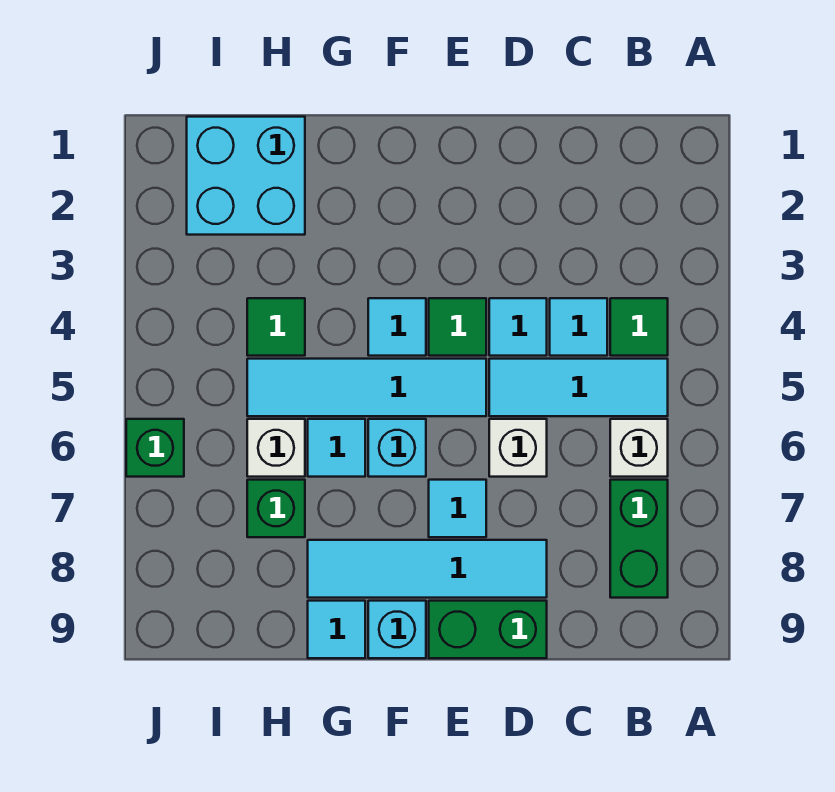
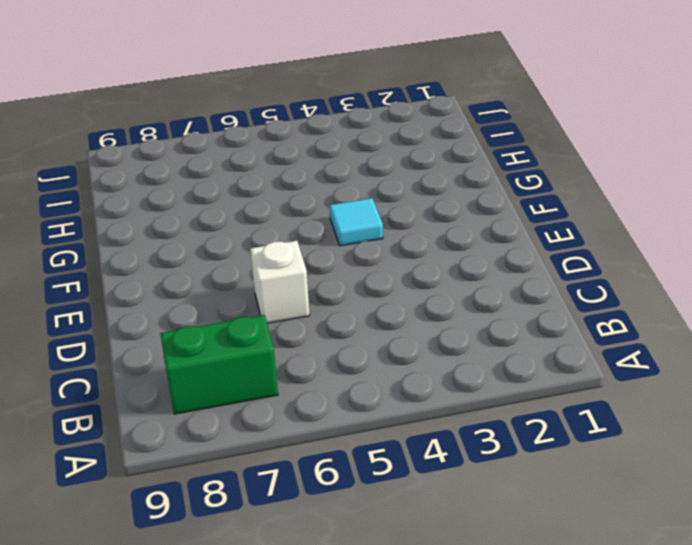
none -> green tile B4 level 1
none -> cyan tile B5:D5 level 1
none -> white brick B6 level 1

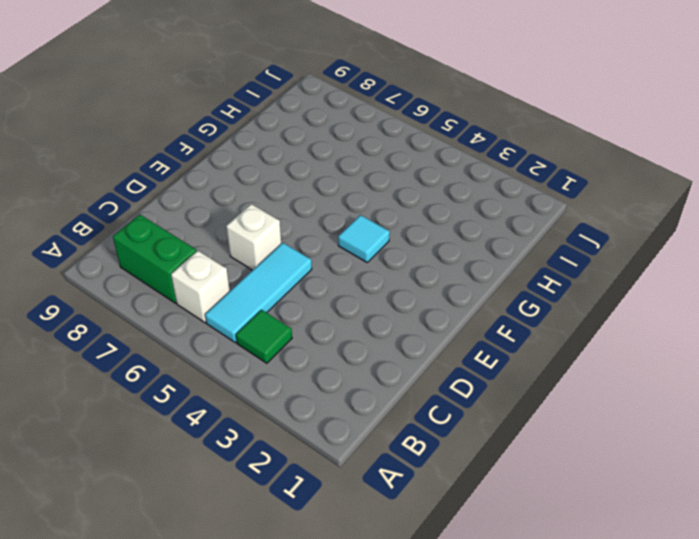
none -> cyan tile C4 level 1
none -> cyan tile D4 level 1
none -> cyan tile D8:G8 level 1

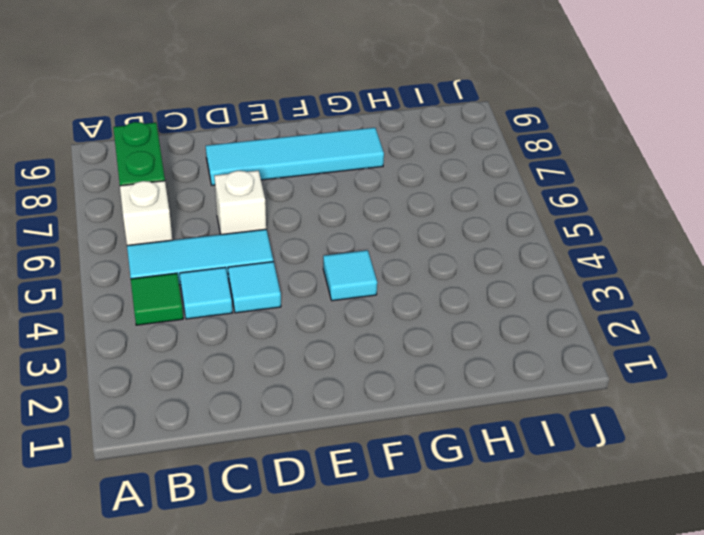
none -> green brick D9:E9 level 1
none -> green tile E4 level 1
none -> cyan tile E5:H5 level 1

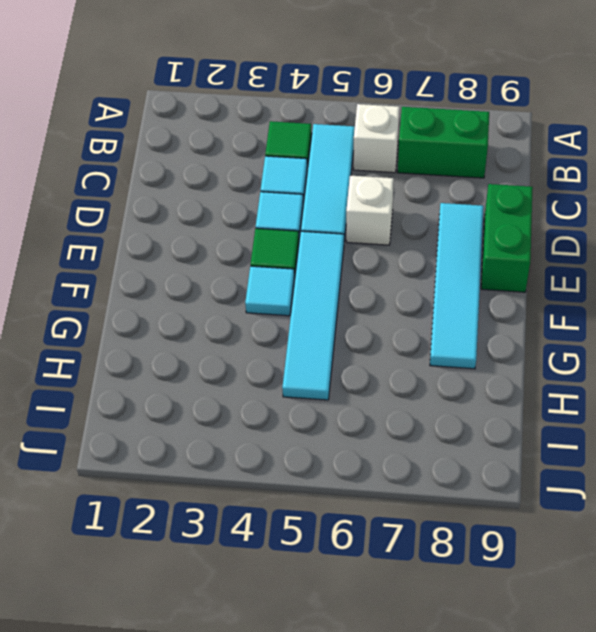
none -> cyan tile E7 level 1
none -> cyan brick F6 level 1
none -> cyan brick F9 level 1

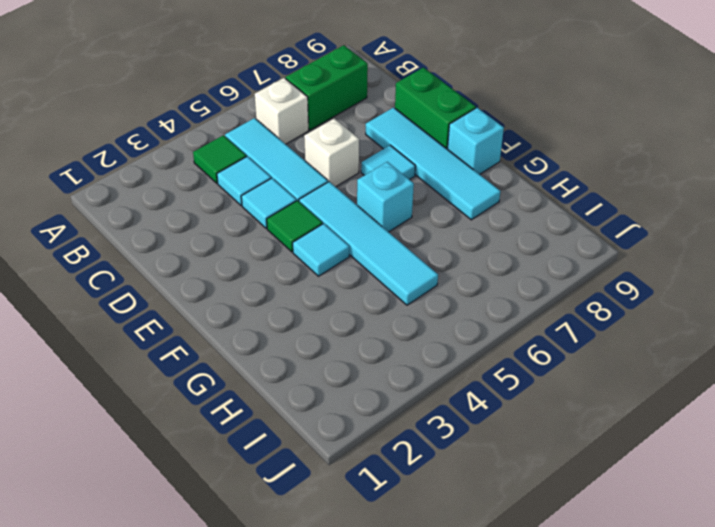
none -> cyan tile G6 level 1
none -> cyan tile G9 level 1
none -> cyan brick H1:I2 level 1

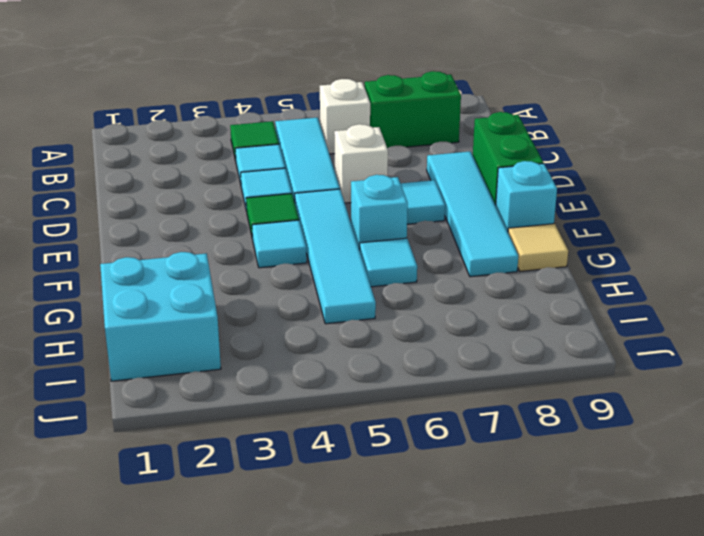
tan tile G9 level 1 -> cyan tile G9 level 1
none -> green tile H4 level 1
none -> white brick H6 level 1
none -> green brick H7 level 1

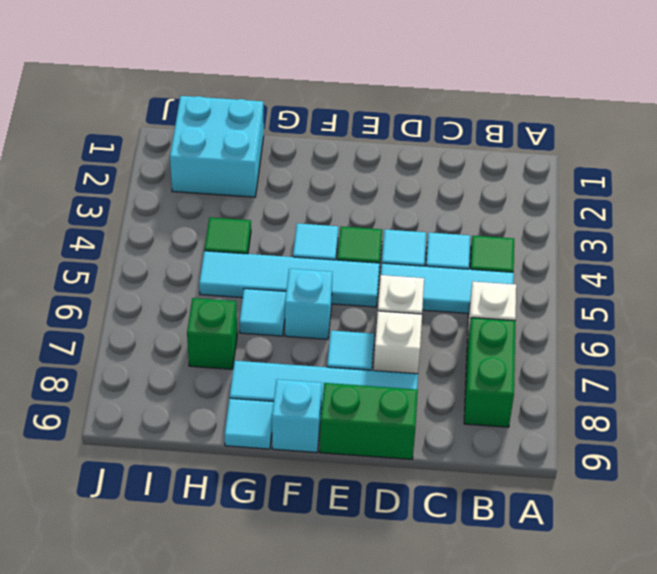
white brick D7 level 1 -> white brick H6 level 1
none -> green brick J6 level 1

